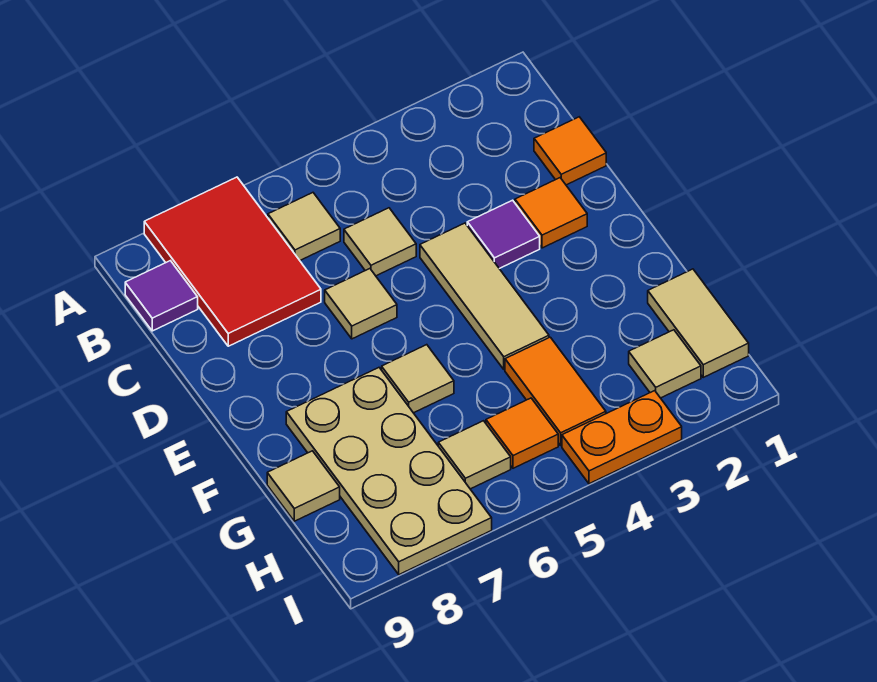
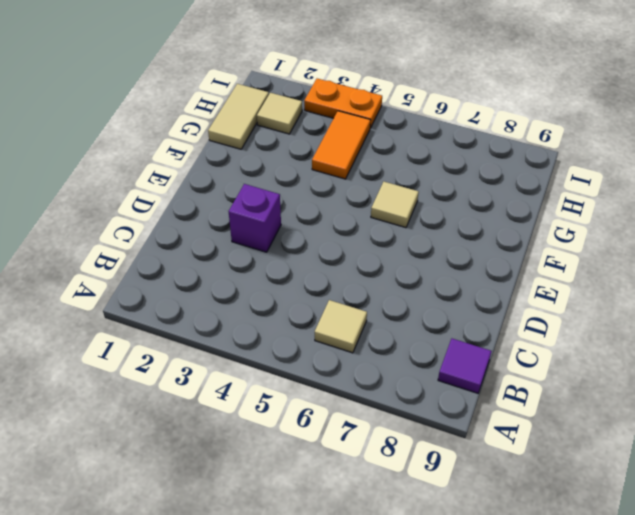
purple brick D3 level 1 -> purple tile D3 level 1
none -> red tile A7:C8 level 1
none -> orange tile C1 level 1
none -> tan tile C5 level 1

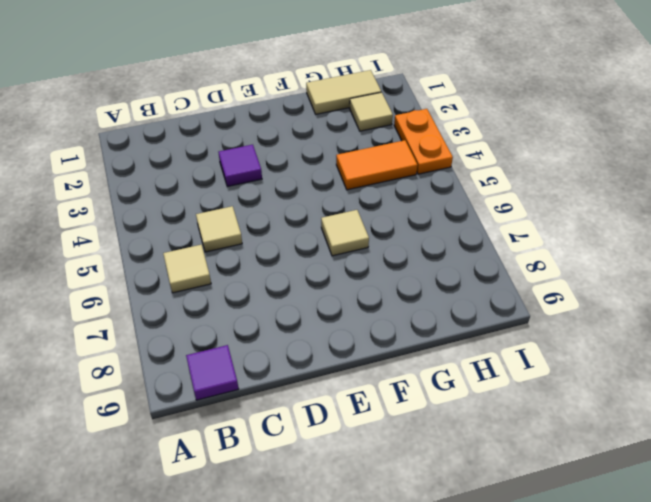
none -> red tile A7:C8 level 1
none -> orange tile C1 level 1
none -> orange tile D2 level 1

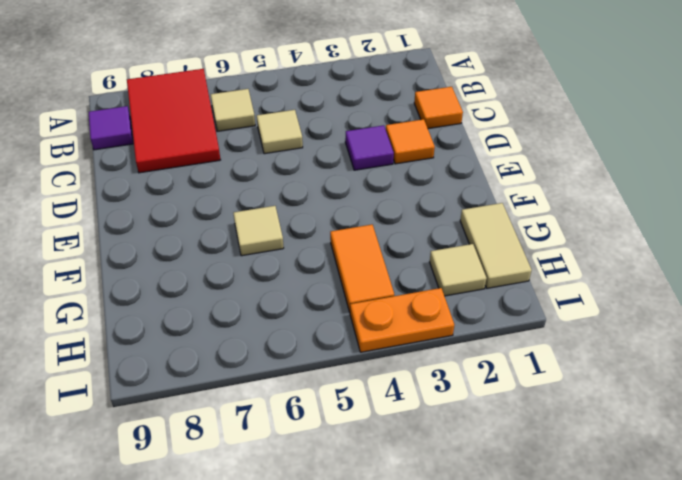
none -> tan tile D4:F4 level 1
none -> tan tile D6 level 1
none -> tan plate F7:I8 level 1

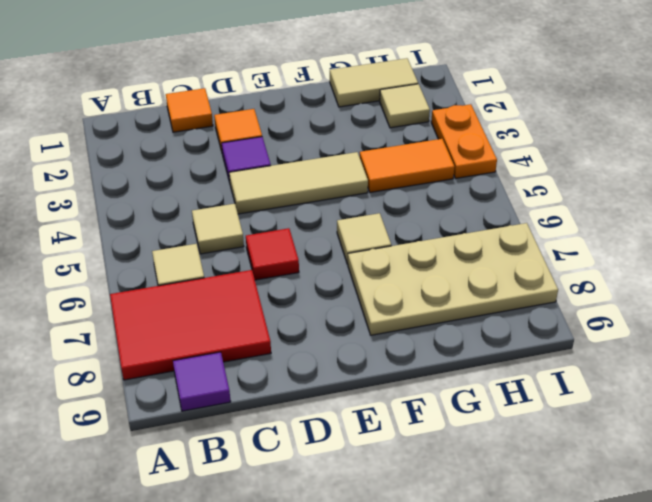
red tile D6 level 1 -> tan tile D6 level 1
none -> tan tile G9 level 1
none -> orange tile H5 level 1
none -> tan tile H6 level 1

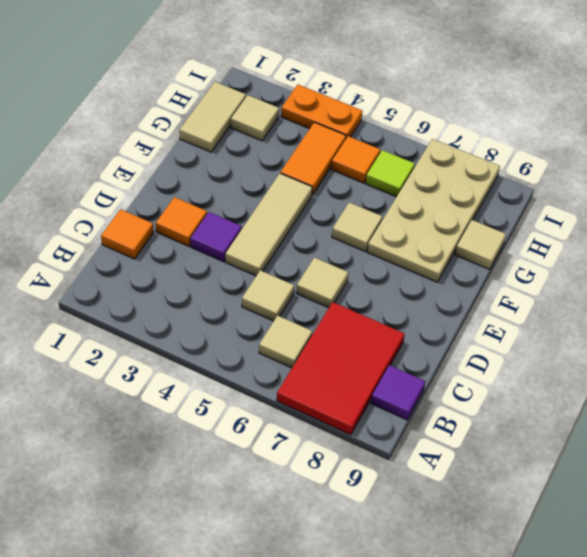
lime tile H6 level 1 -> tan tile H6 level 1

